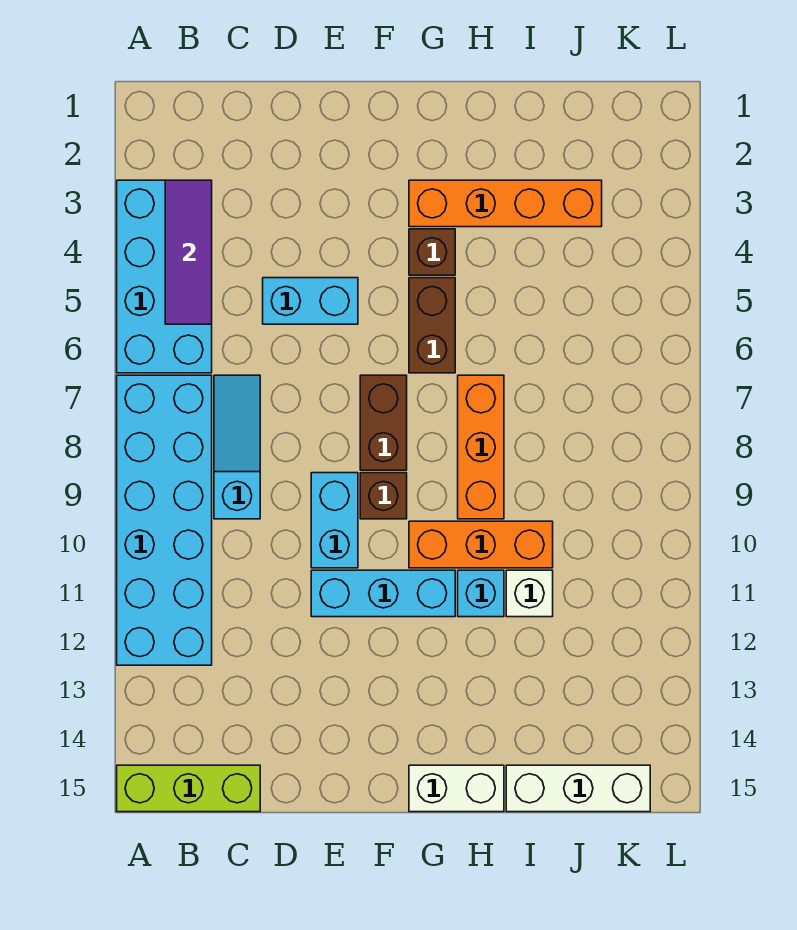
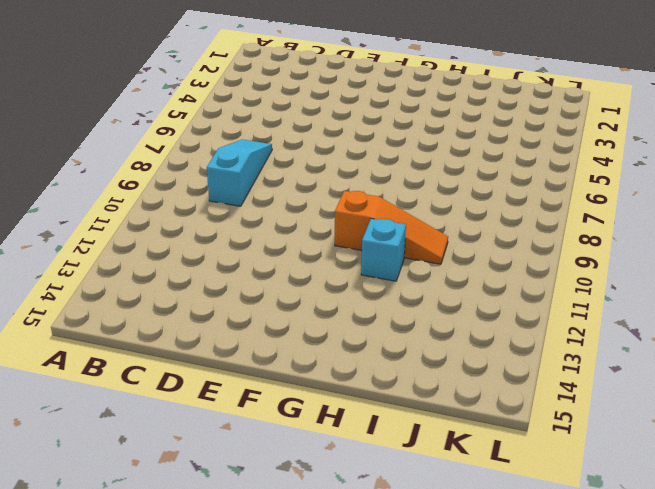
orange slope G10:I10 level 1 top G -> orange brick G10:I10 level 1
none -> cyan brick A3:B6 level 1
none -> cyan brick A7:B12 level 1
none -> lime brick A15:C15 level 1

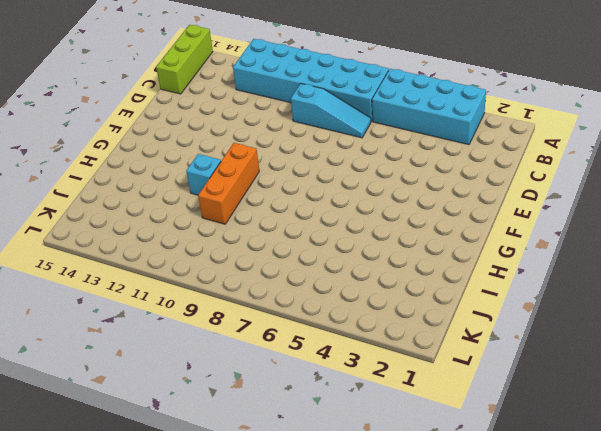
none -> cyan brick D5:E5 level 1
none -> cyan brick E9:E10 level 1
none -> cyan brick E11:G11 level 1

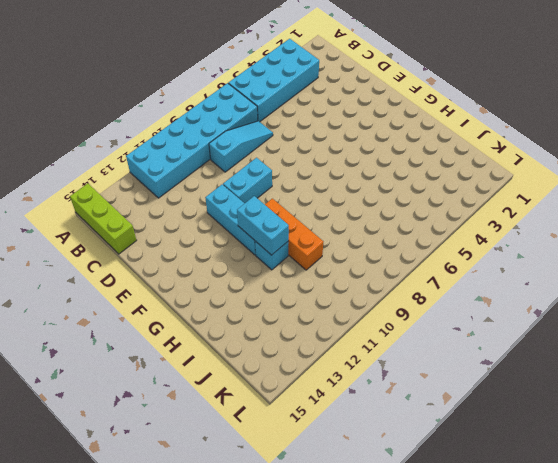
cyan brick G11:H11 level 2 -> cyan brick D5:E5 level 1
none -> brown brick F7:F8 level 1
none -> brown brick F9 level 1
none -> orange brick G3:J3 level 1

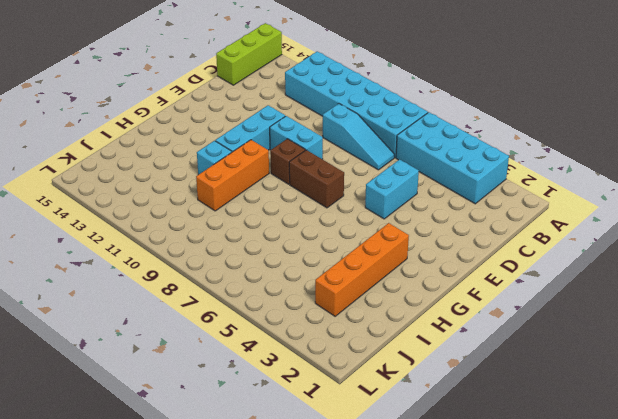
none -> brown brick G4 level 1
none -> brown brick G5:G6 level 1
none -> white brick G15:H15 level 1

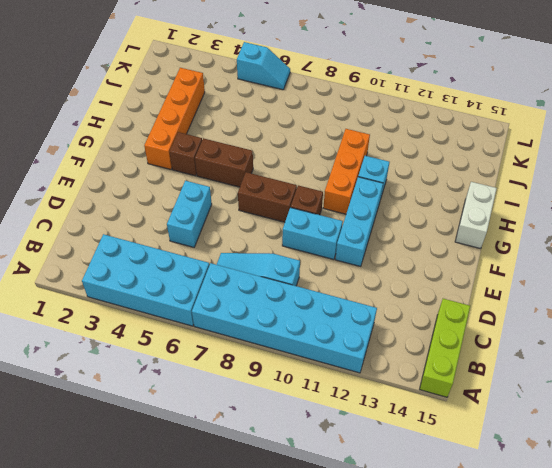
cyan slope L5:L6 level 1 top 5 -> none
none -> orange brick H7:H9 level 1
none -> white brick I11 level 1
none -> white brick I15:K15 level 1

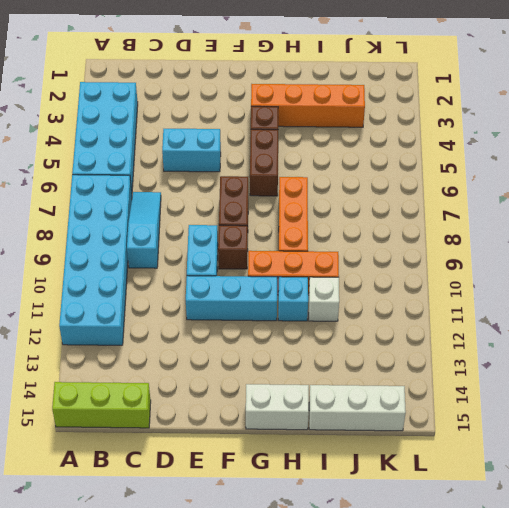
none -> purple tile B3:B5 level 2

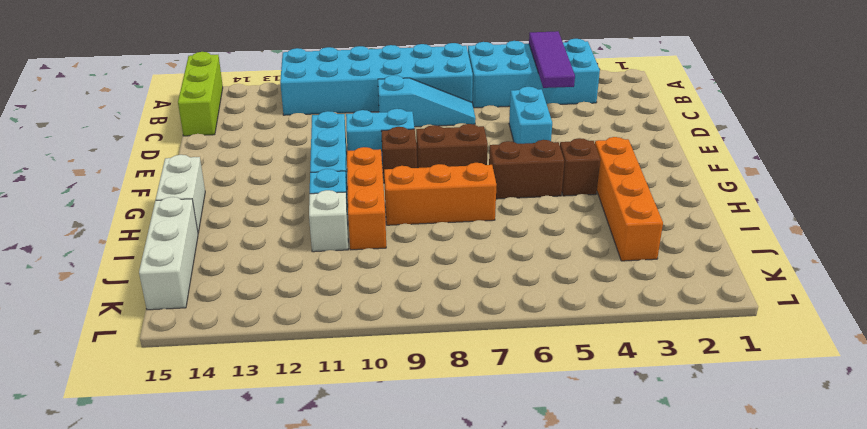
purple tile A4:C4 level 2 -> purple tile B3:B5 level 2

